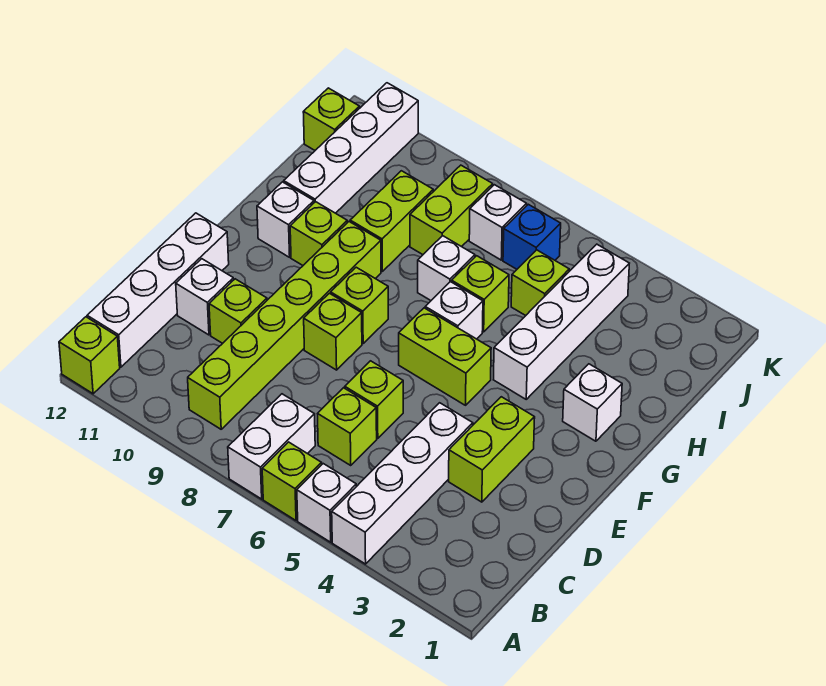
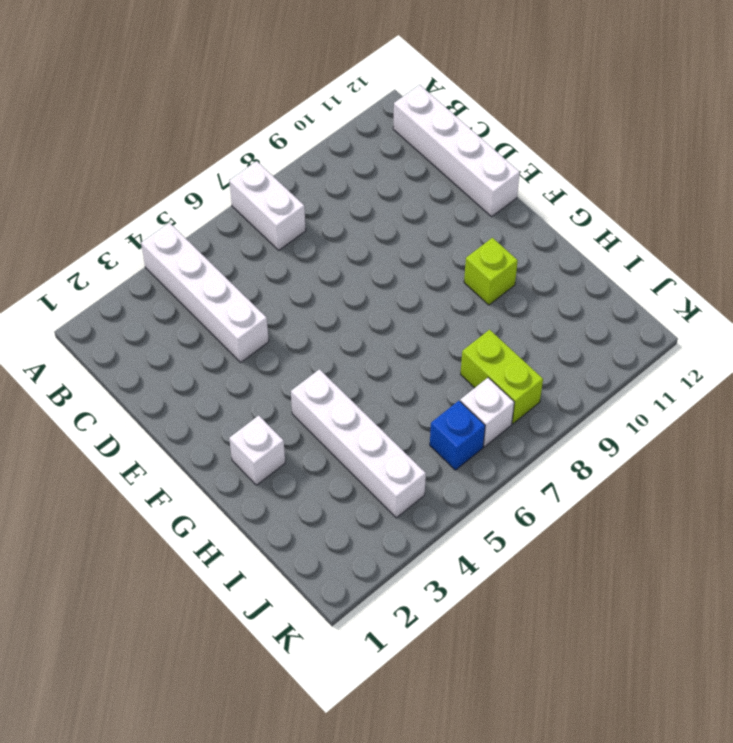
none -> white brick A5 level 1
none -> lime brick A6 level 1
none -> lime brick A12 level 1

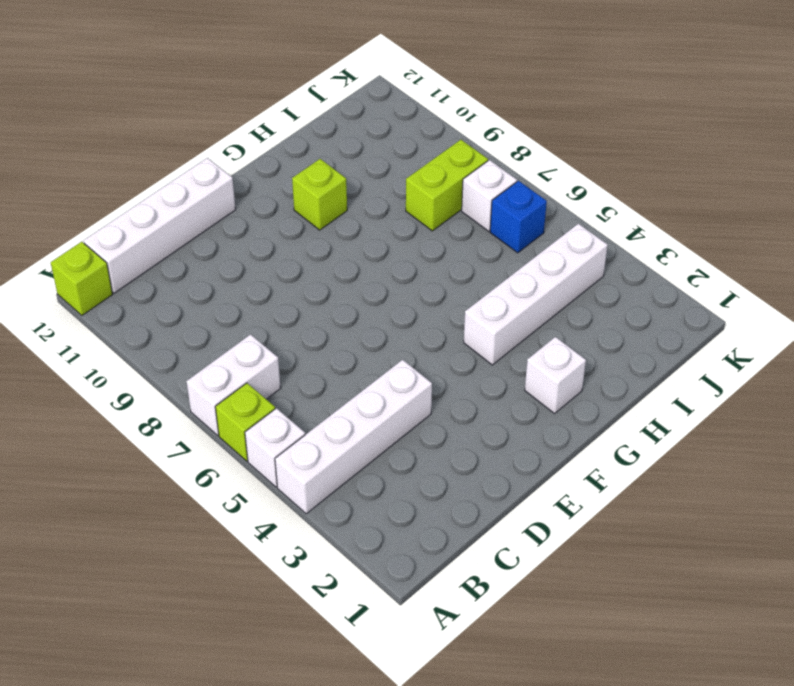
none -> lime brick B9:G9 level 1
none -> lime brick C6 level 1
none -> lime brick D3:E3 level 1

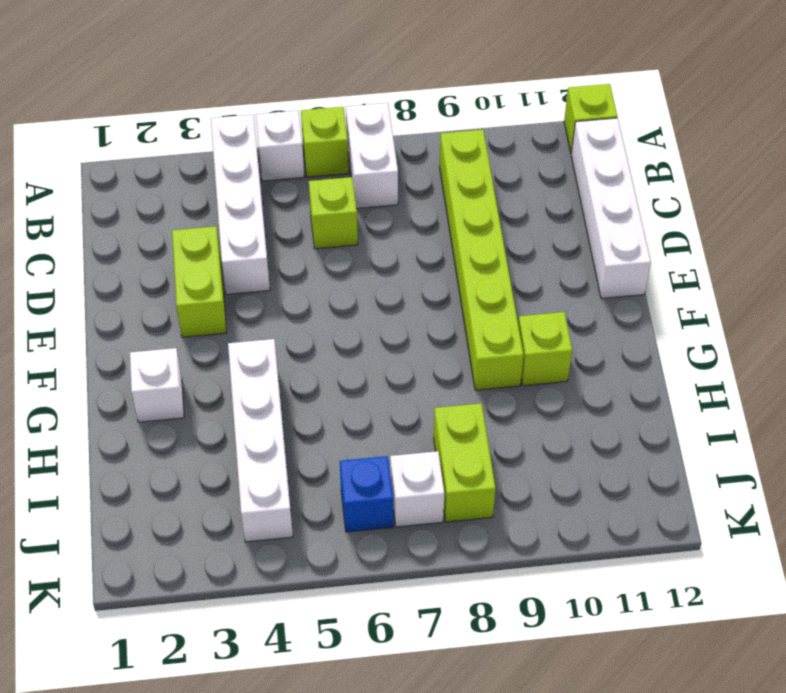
none -> lime brick D6 level 1
none -> lime brick D10 level 1
none -> white brick D11 level 1

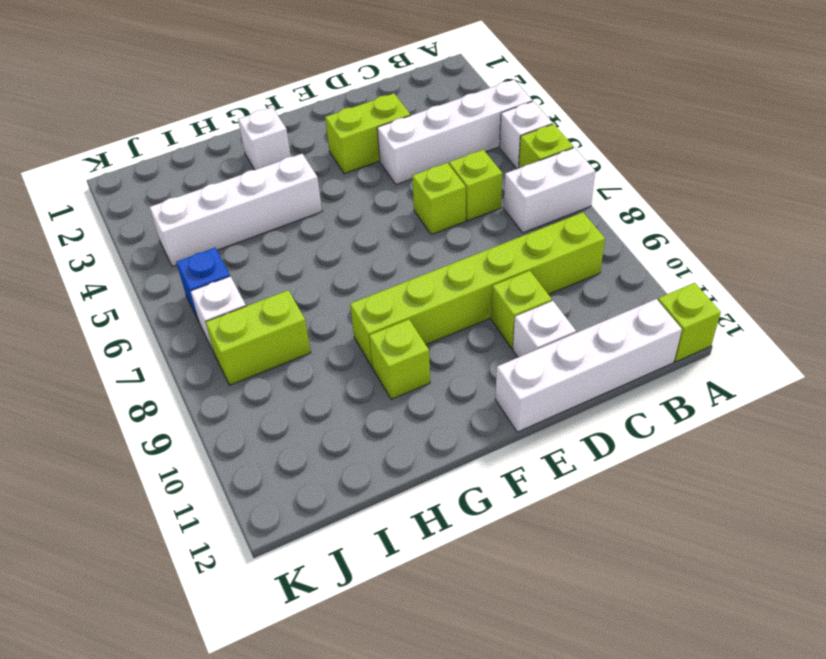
none -> lime brick E8 level 1
none -> lime brick F5:F6 level 1
none -> lime brick F8 level 1

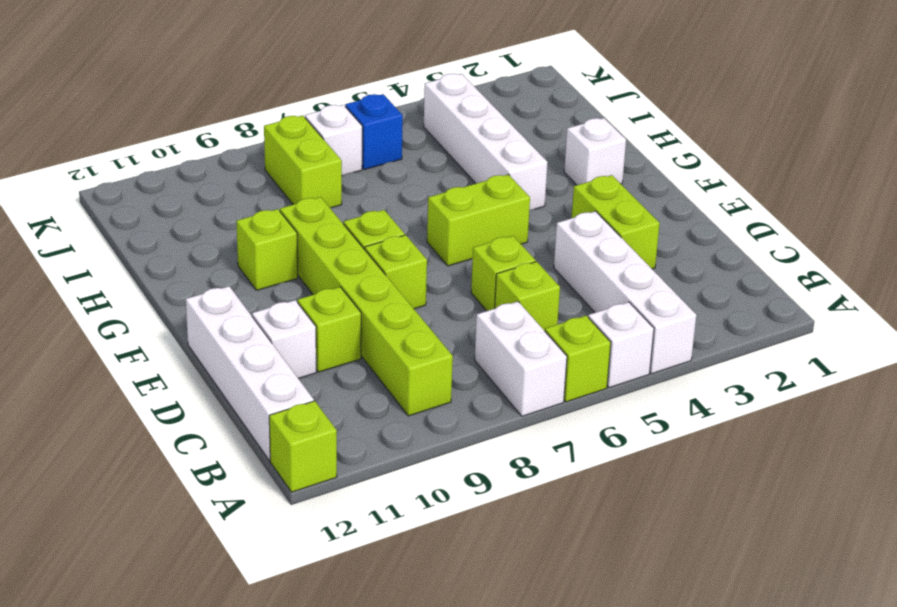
none -> white brick G6 level 1
none -> white brick G11 level 1
none -> lime brick H6 level 1

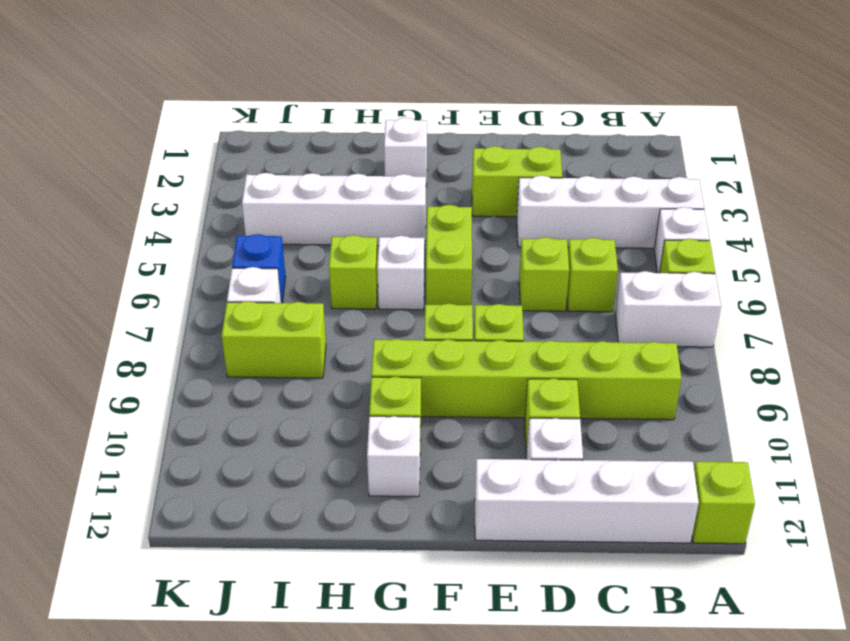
none -> white brick H7 level 1
none -> lime brick H9:I9 level 1
none -> white brick H11:K11 level 1

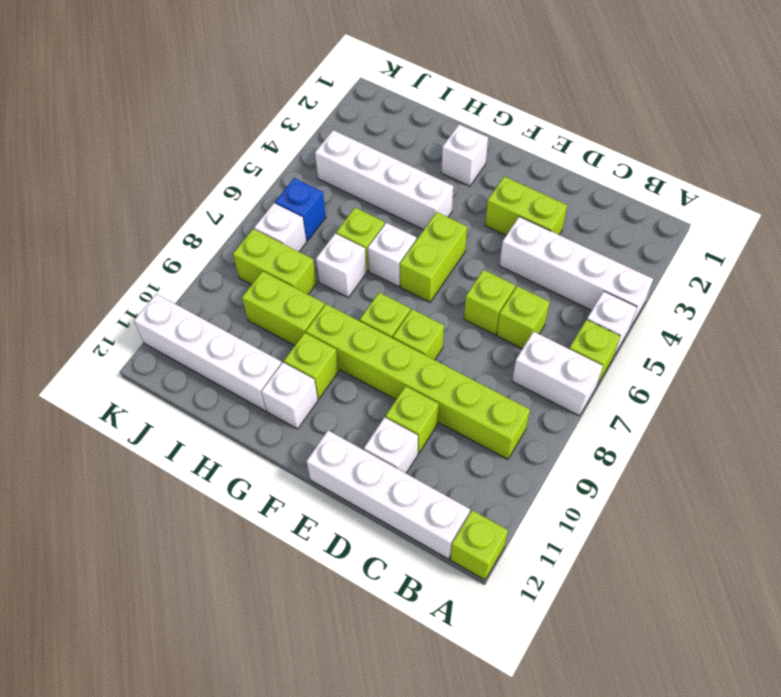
none -> lime brick I5 level 1
none -> lime brick J12 level 1

